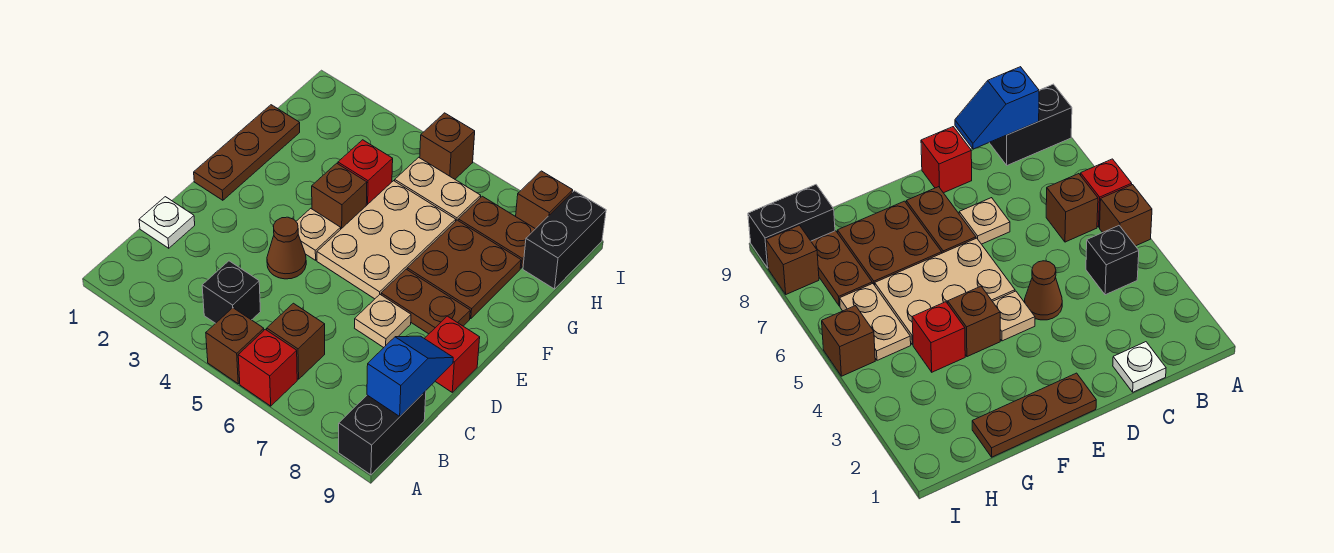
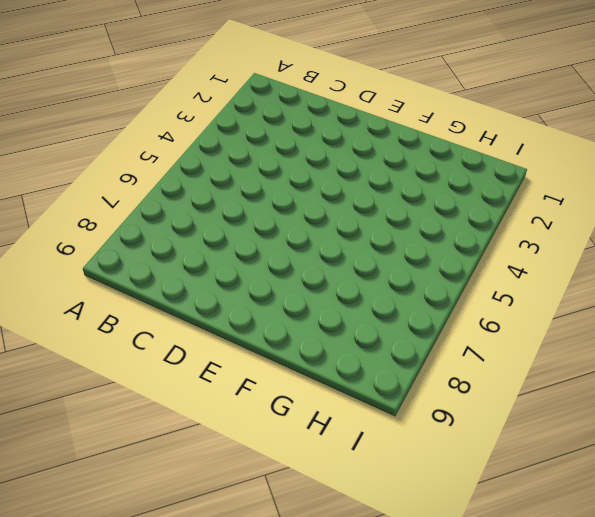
none -> brown brick A5 level 1
none -> red brick A6 level 1
none -> black brick A9:B9 level 1

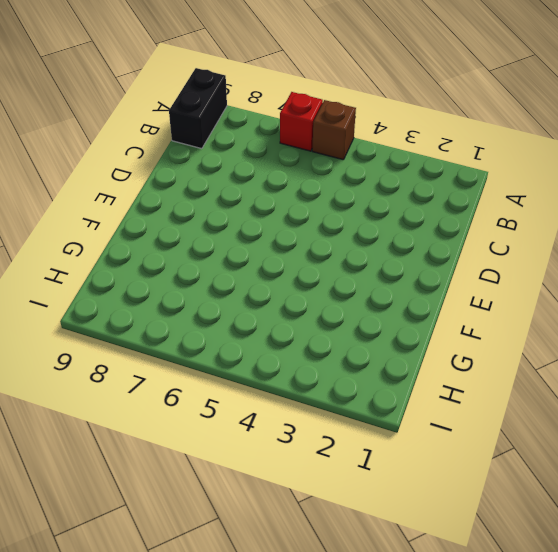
none -> black brick B4 level 1
none -> brown brick B6 level 1
none -> white plate C1 level 1

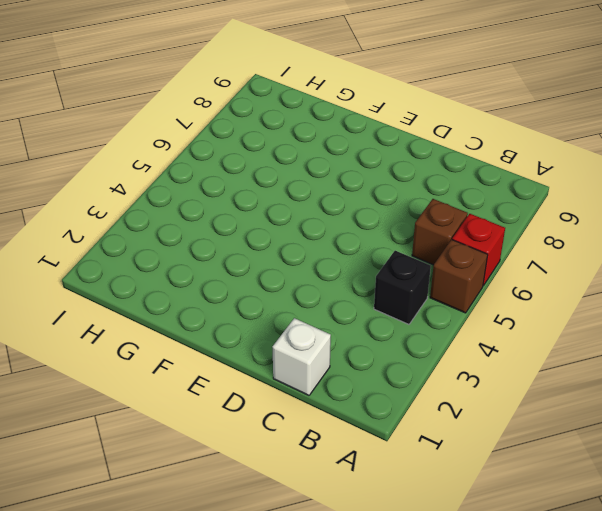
white brick C1 level 1 -> white plate C1 level 1
none -> black brick A9:B9 level 1
none -> brown cone D4 level 1
none -> tan plate D7 level 1

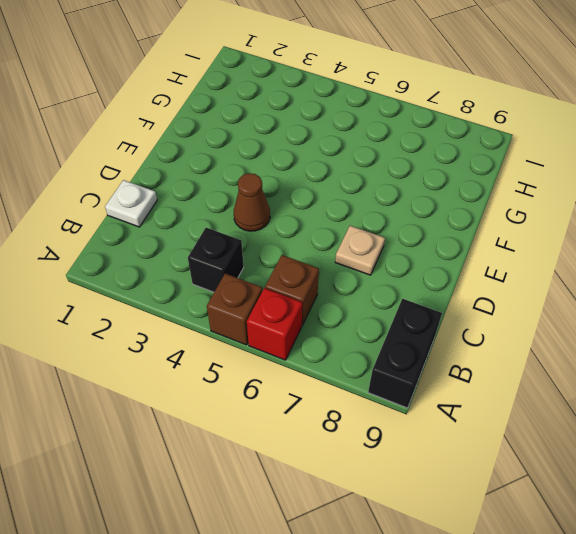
none -> red brick D9 level 1
none -> brown plate E1:G1 level 1
none -> tan plate E4 level 1

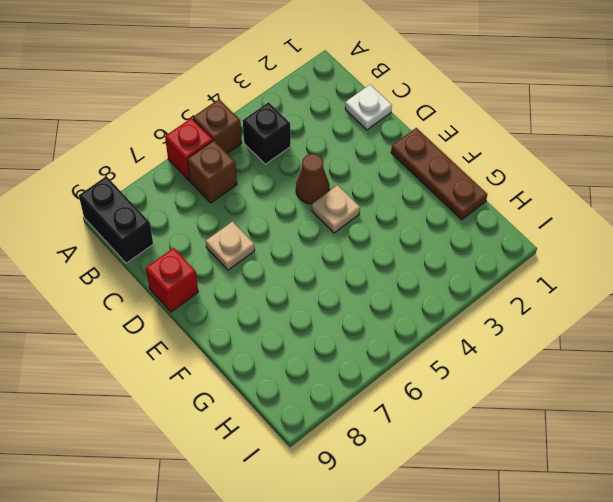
none -> tan plate E5:G6 level 1
none -> brown plate E7:E8 level 1
none -> brown brick F4 level 1

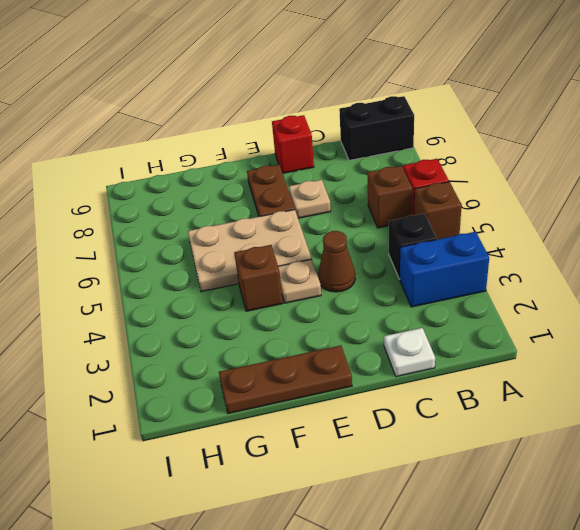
blue brick A3:B3 level 1 -> none
none -> brown plate F7:G8 level 1
none -> red brick G4 level 1
none -> tan plate H5:H6 level 1

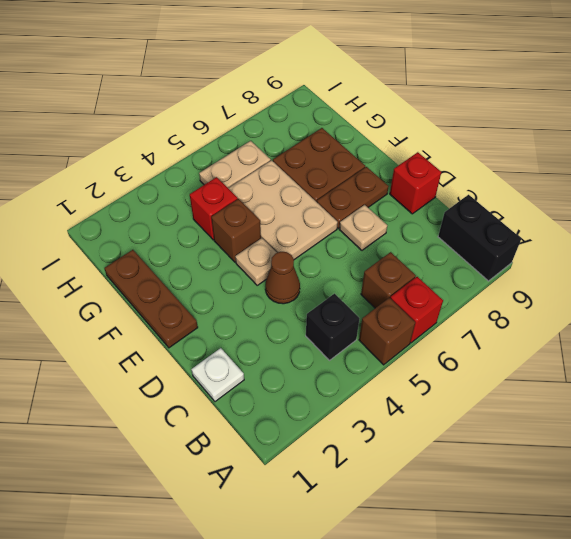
none -> brown plate H7:H8 level 1
none -> black brick H9:I9 level 1
none -> brown brick I5 level 1

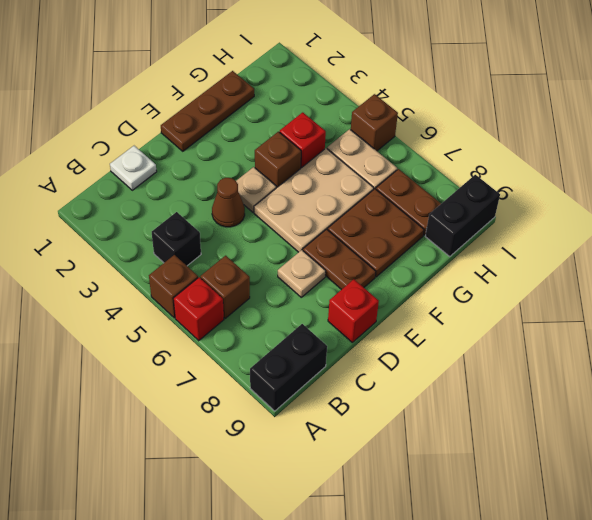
none -> brown brick I8 level 1
none -> blue slope B9:C9 level 2 top B

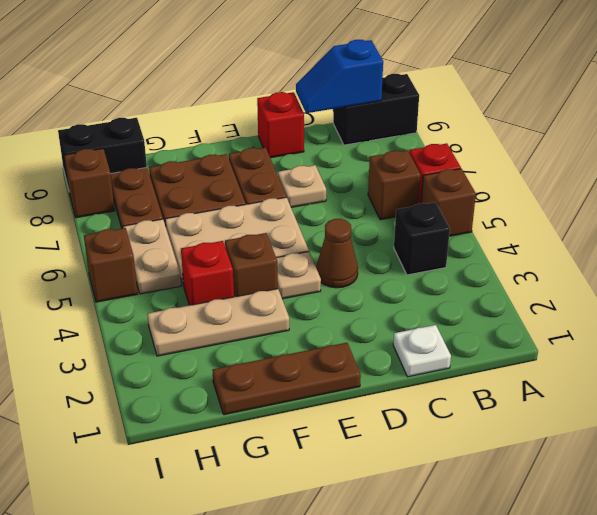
tan plate F3:H3 level 1 -> none

